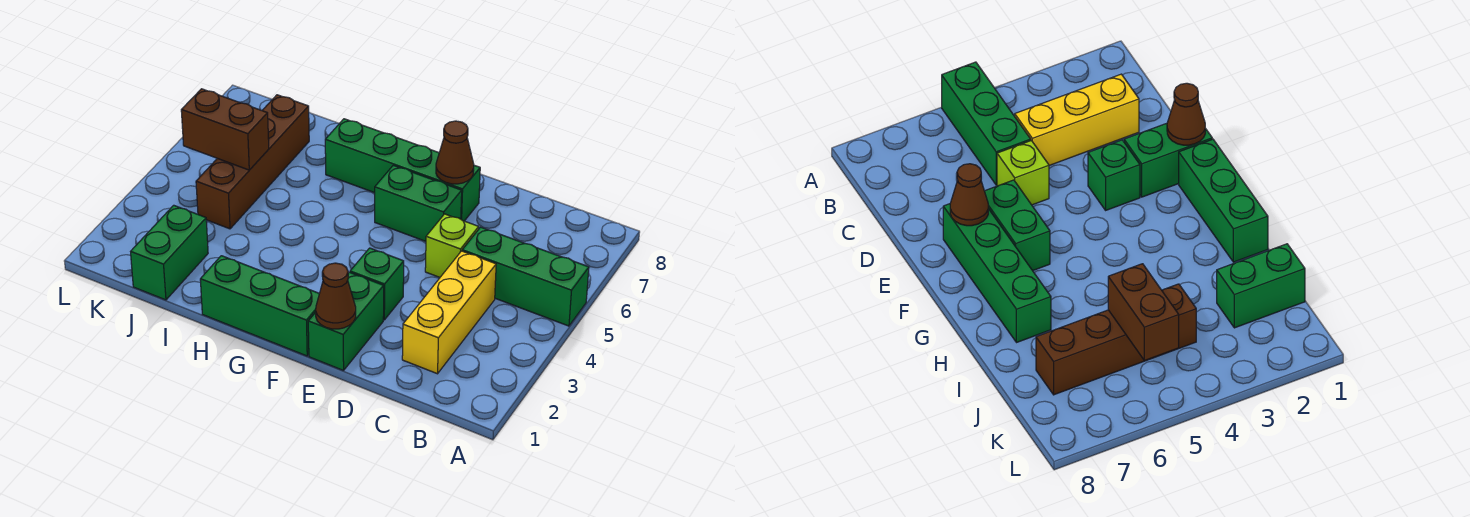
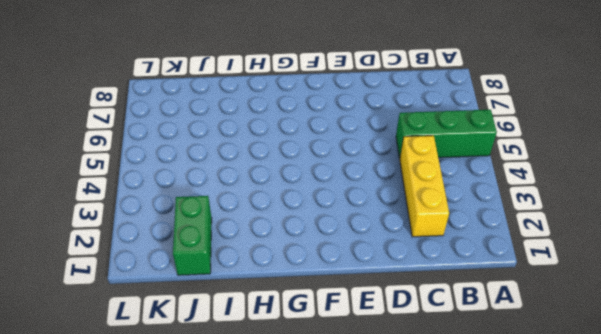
none -> lime brick D5 level 1
none -> green brick E1:E2 level 1
none -> green brick E3 level 1

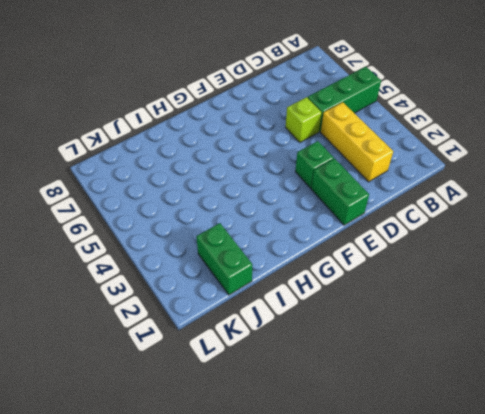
none -> green brick E6:F6 level 1
none -> green brick E7:H7 level 1
none -> green brick F1:H1 level 1

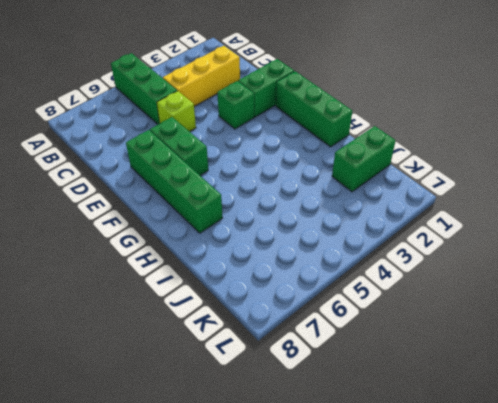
none -> brown brick J4:J7 level 1
none -> brown cone E1 level 2
none -> brown cone E7 level 2

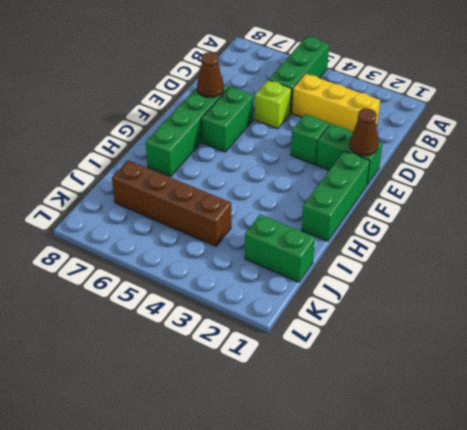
none -> brown brick J5:K5 level 2

